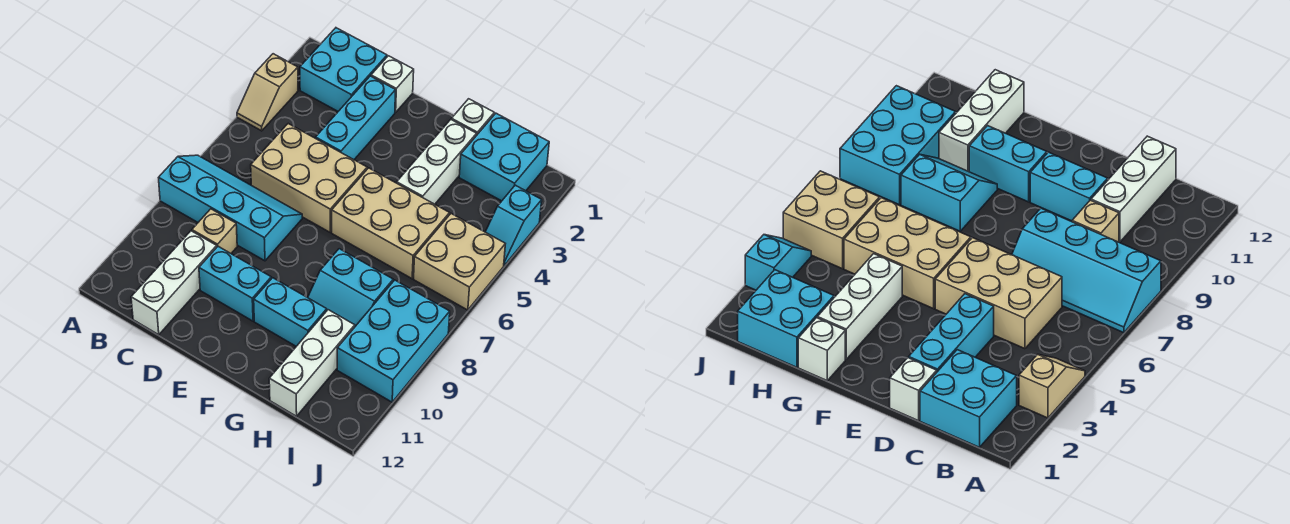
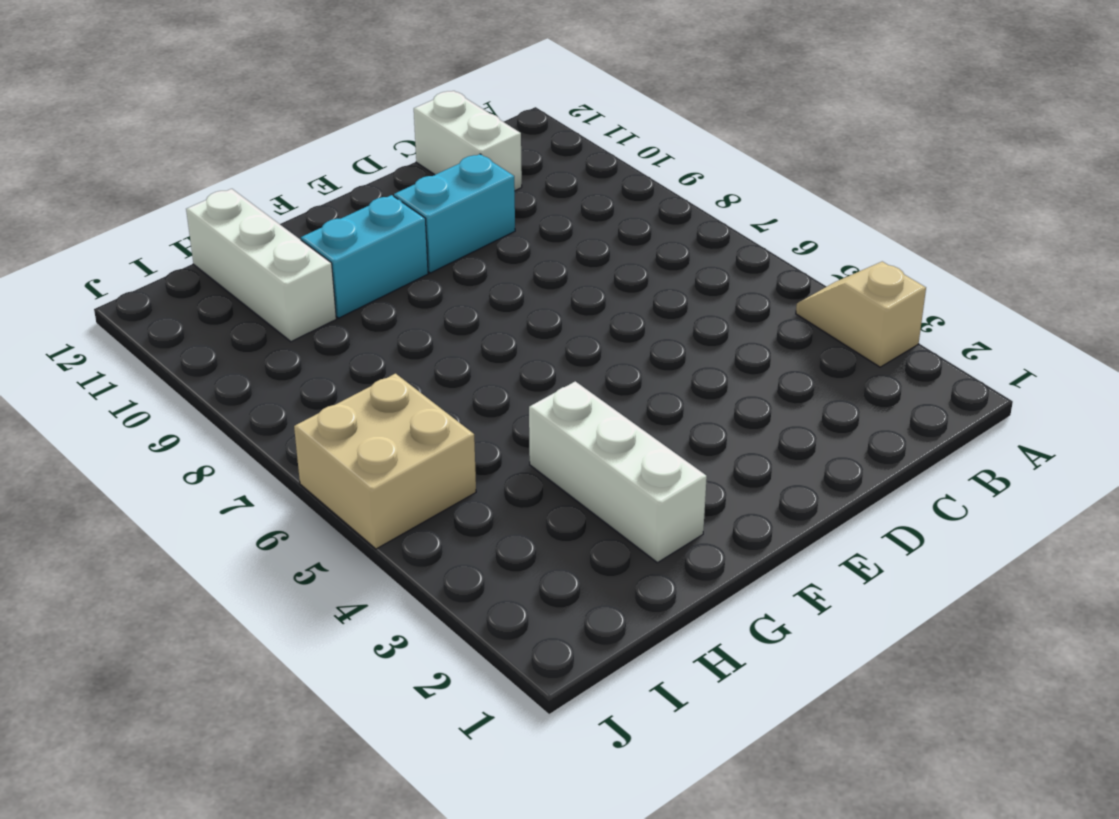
white brick C11:C12 level 1 -> white brick C10:C12 level 1
none -> cyan slope A7:D8 level 1 top 8
none -> cyan brick B1:C2 level 1
none -> tan brick C5:E6 level 1

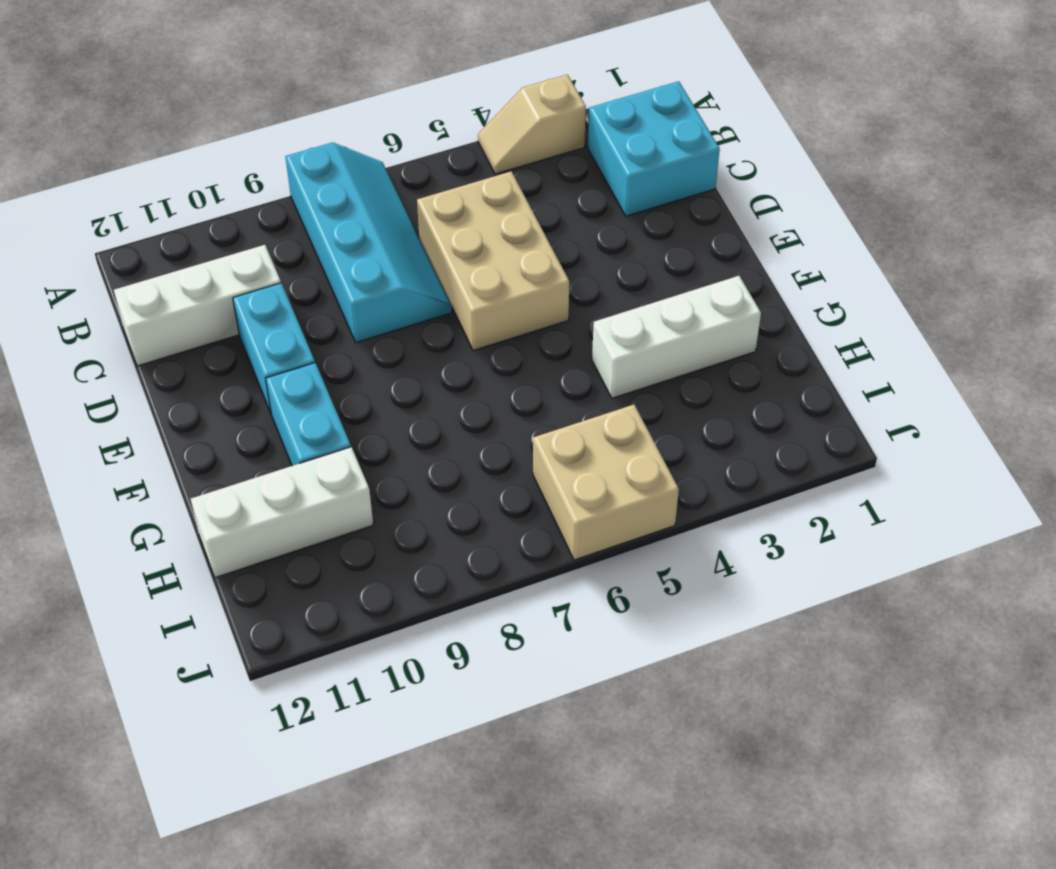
none -> tan brick C9 level 1
none -> white brick D1 level 1
none -> cyan brick D2:D4 level 1

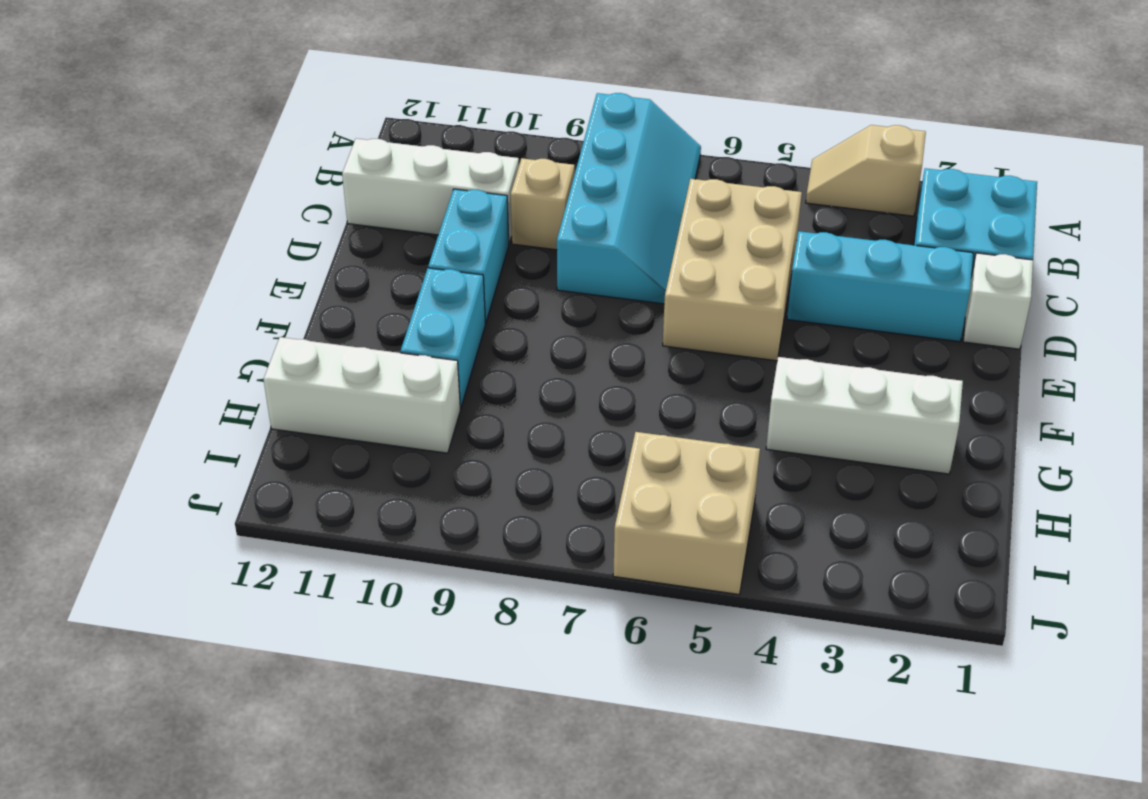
none -> tan brick F5:H6 level 1
none -> white brick G1 level 1
none -> cyan slope G8:H9 level 1 top 8

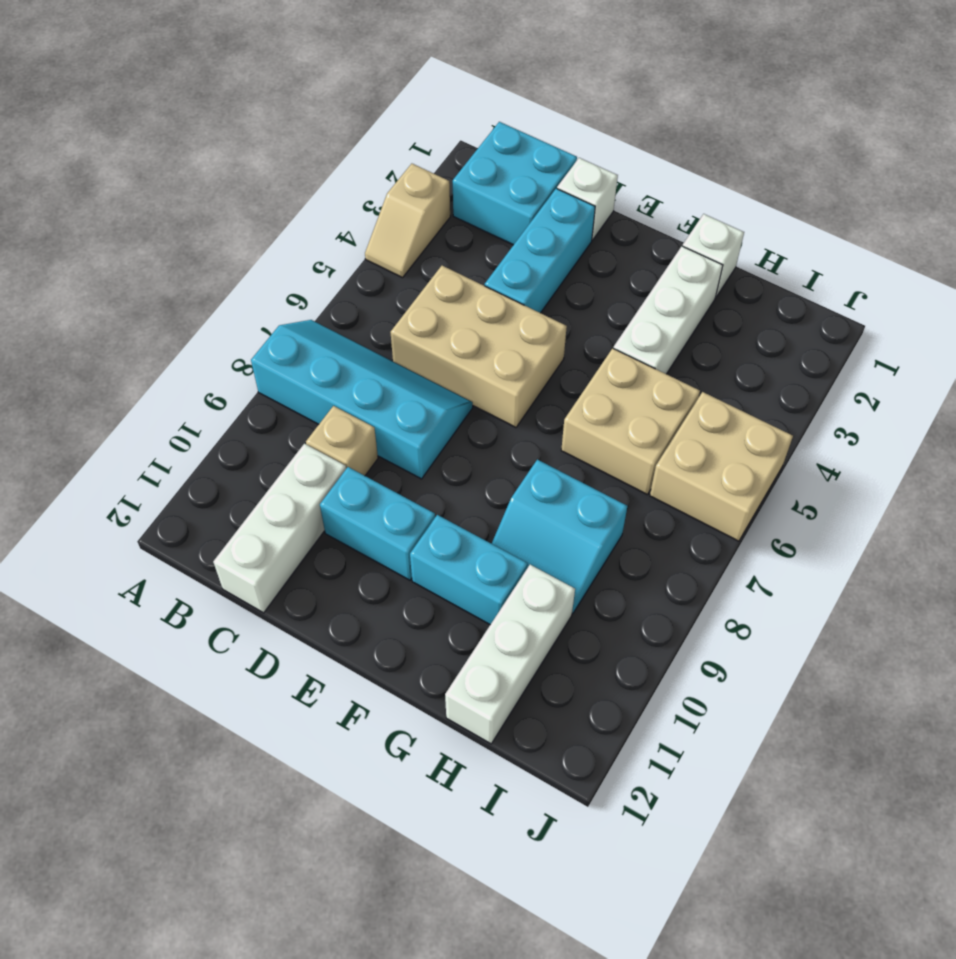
tan brick G5:H6 level 1 -> tan brick F5:H6 level 1
none -> cyan brick H1:I2 level 1
none -> cyan brick I8:J10 level 1
none -> cyan slope J3:J4 level 1 top 3

